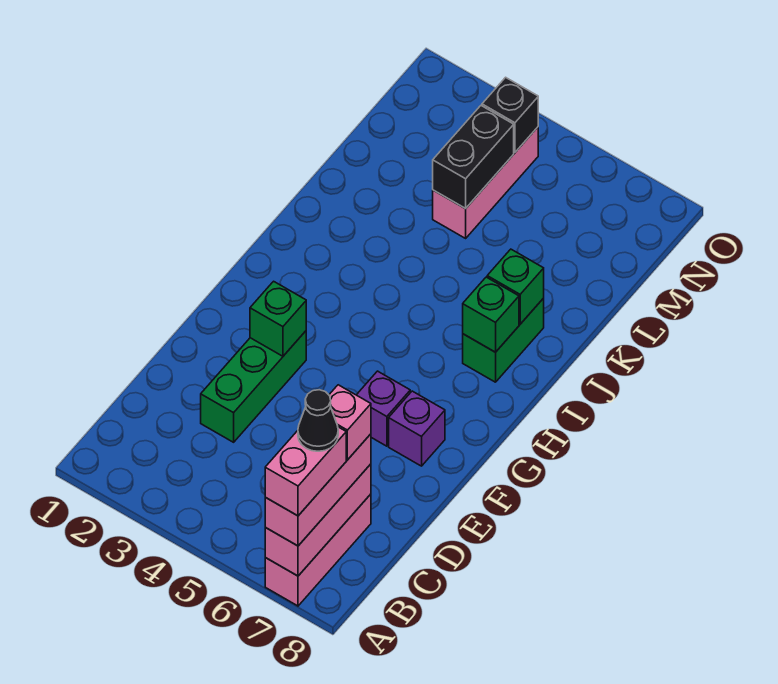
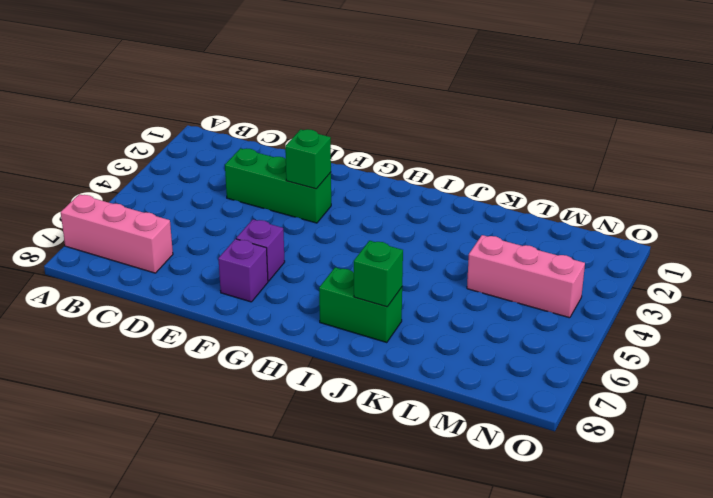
none -> pink brick A7:C7 level 2
none -> green brick I7 level 2
none -> black brick L4:M4 level 2

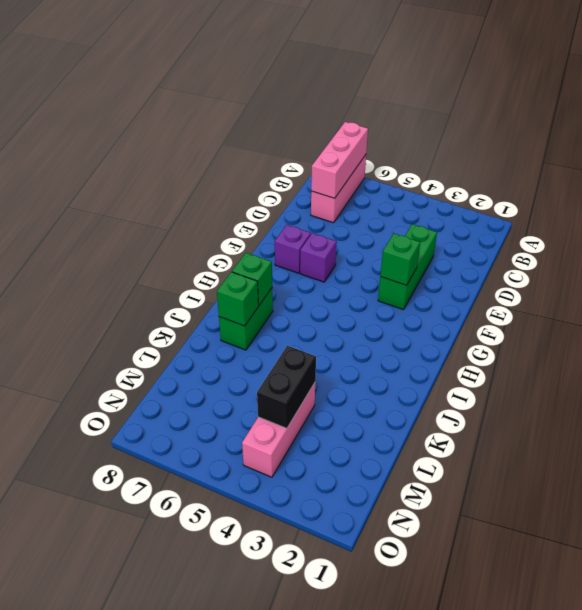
none -> black brick N4 level 2
none -> pink brick A7:C7 level 3
none -> pink brick A7:B7 level 4

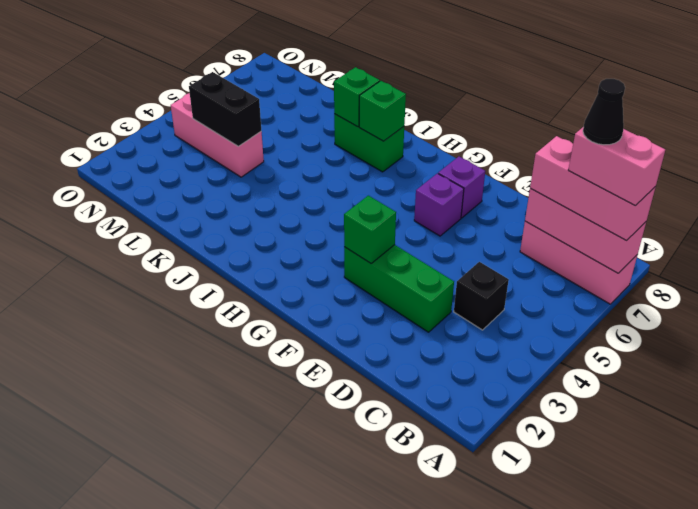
black brick C4 level 1 -> black brick N4 level 2
none -> pink brick C7 level 4

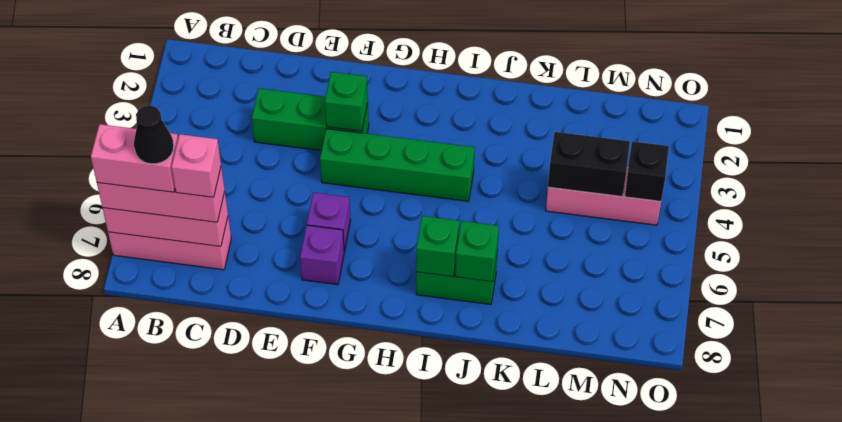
green brick F4:I4 level 1 -> none

